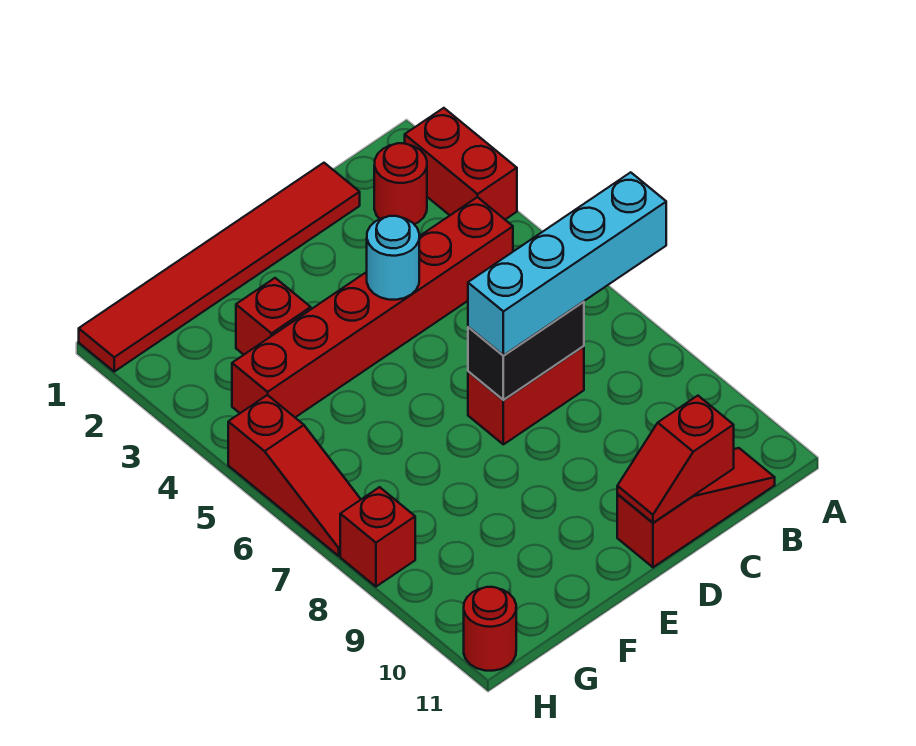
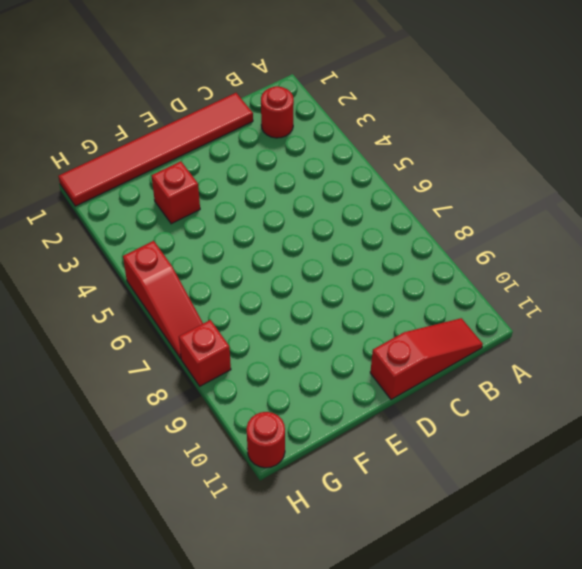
none -> red brick A2:A3 level 1
none -> red brick B4:G4 level 1
none -> red brick C7:D7 level 1

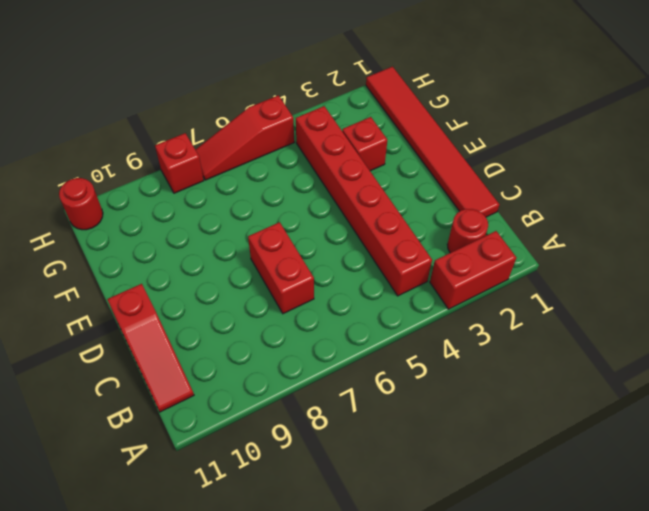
none -> black brick C7:D7 level 2
none -> red slope C11:D11 level 2 top C
none -> cyan round brick D4 level 2

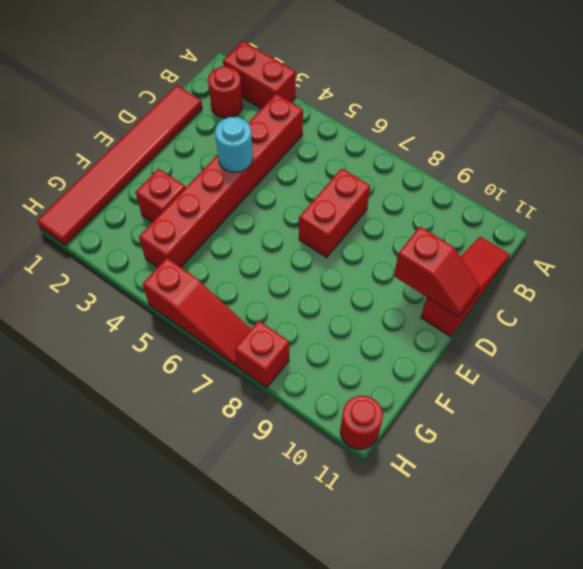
red slope D10:D11 level 2 top 10 -> red slope C11:D11 level 2 top C
none -> black brick C7:D7 level 2
none -> cyan brick A7:D7 level 3

